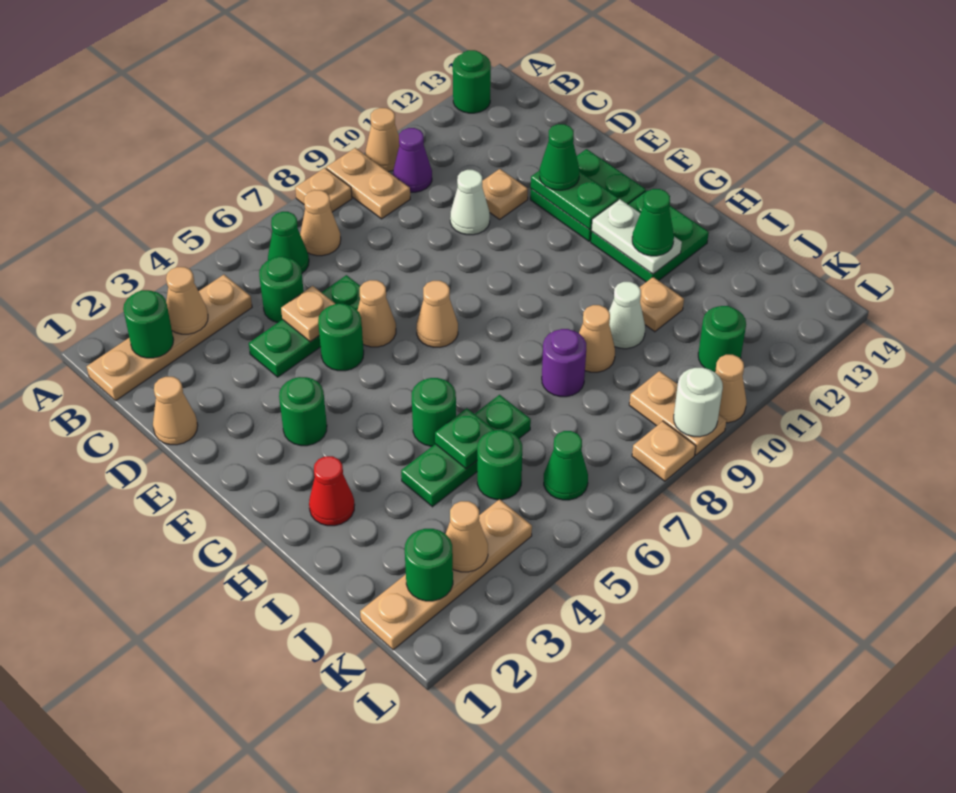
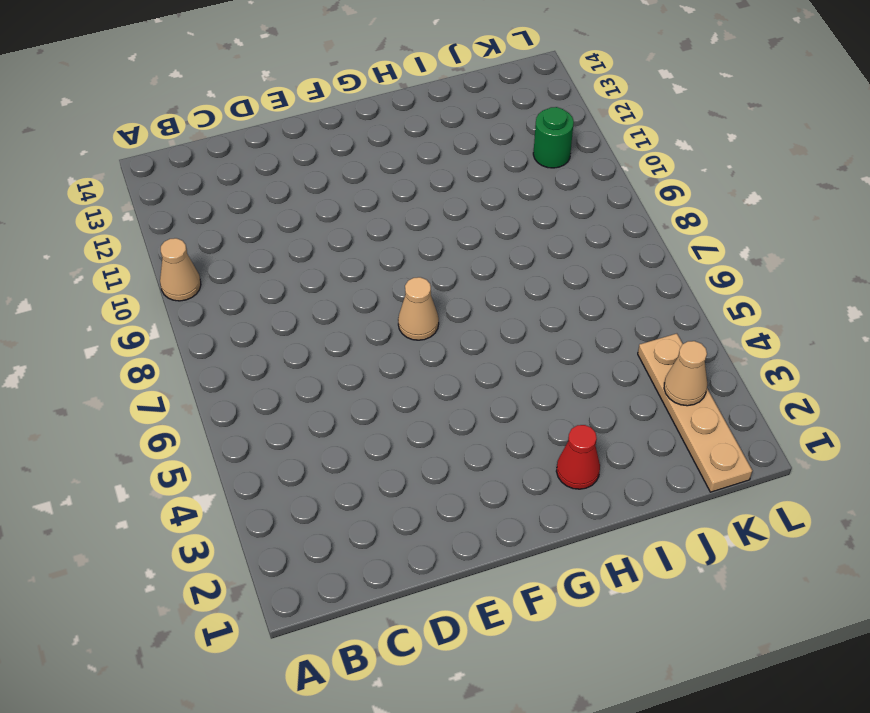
none -> tan plate A8 level 1
none -> tan plate A9:B9 level 1
none -> green round brick A13 level 1
none -> tan plate B1:B4 level 1

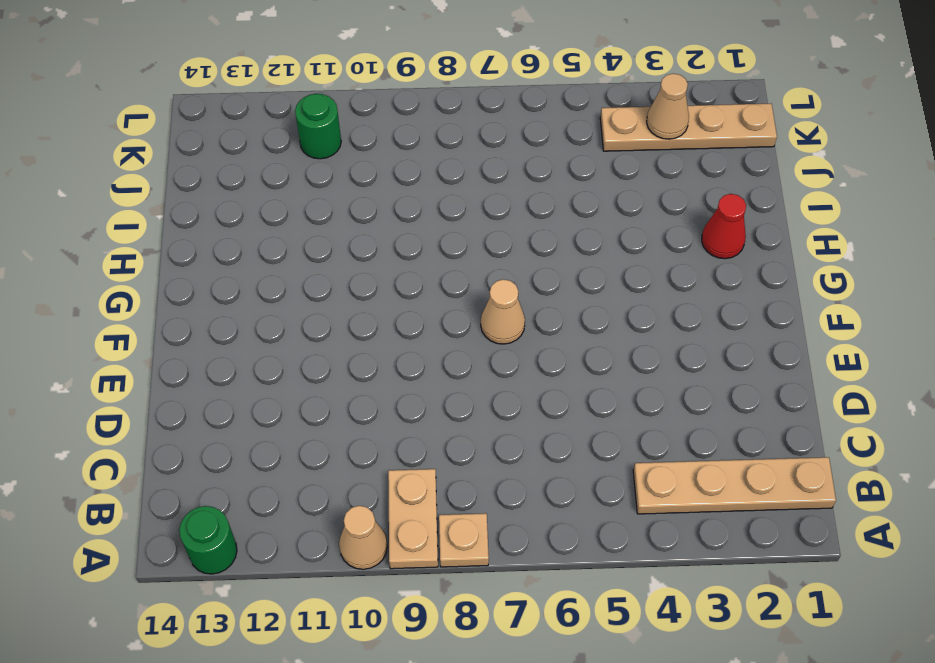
none -> green cone B6 level 1
none -> tan cone B7 level 1
none -> purple cone B10 level 1
none -> green round brick C5 level 1

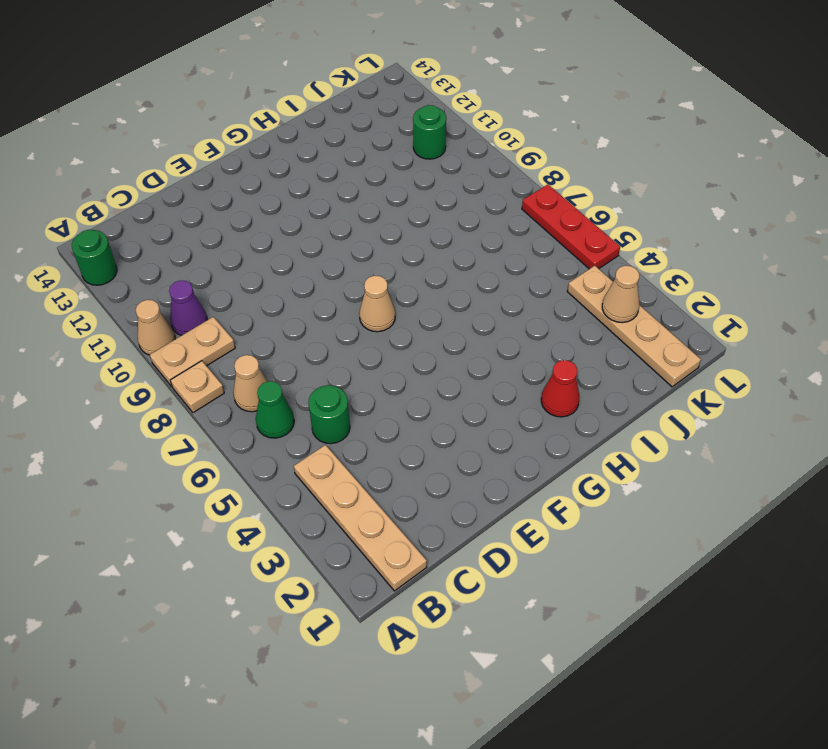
red plate L5:L7 level 1 -> none
none -> tan cone D1 level 1
none -> green plate D4:D6 level 1
none -> white cone D10 level 1
none -> tan plate D11 level 1

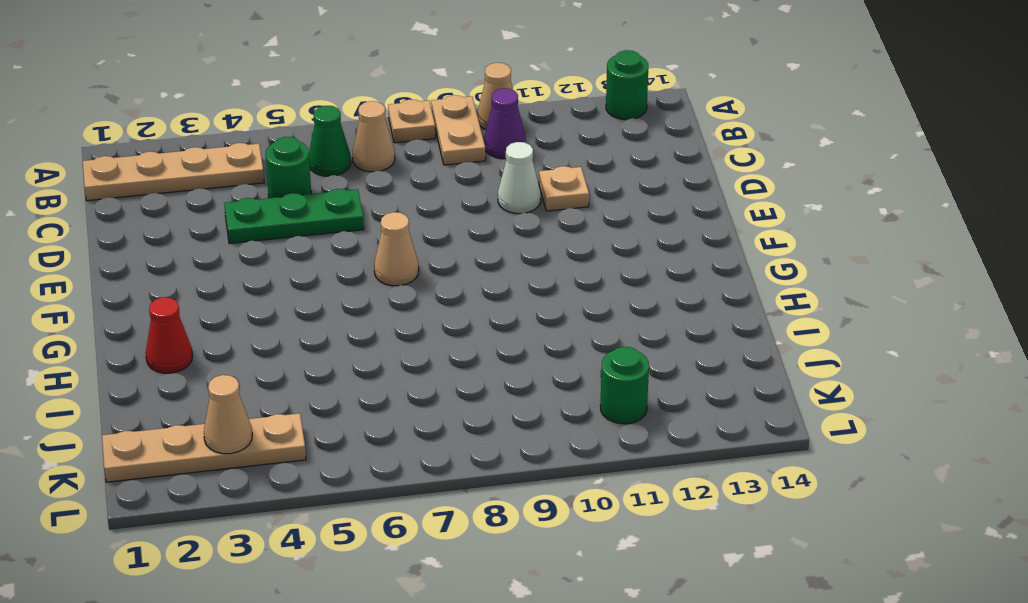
none -> tan cone D1 level 1
none -> green round brick E5 level 1
none -> tan cone E6 level 1
none -> green plate E12:F13 level 1

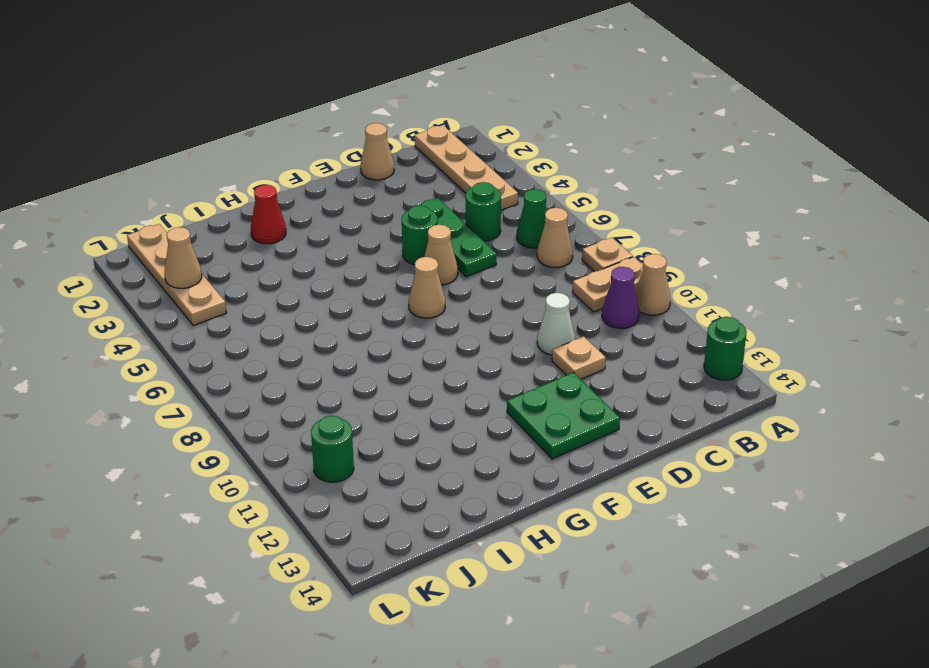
none -> green round brick F3 level 1
none -> green plate G12:H13 level 1
none -> green round brick H5 level 1
none -> green plate I4:I6 level 1

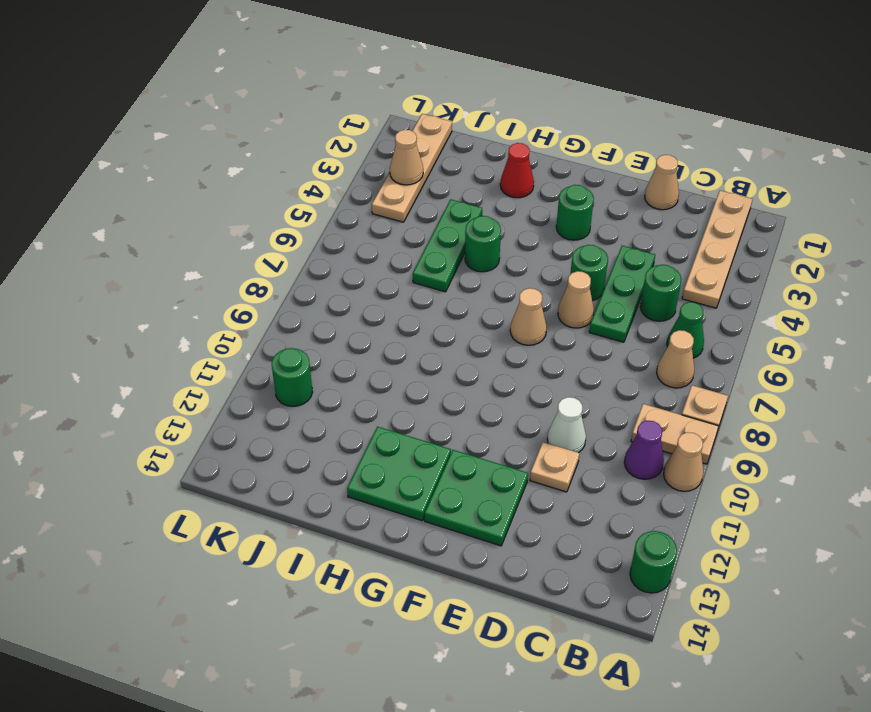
none -> purple round brick I8 level 1
none -> tan cone I9 level 1
none -> white cone I10 level 1
none -> tan plate I11 level 1

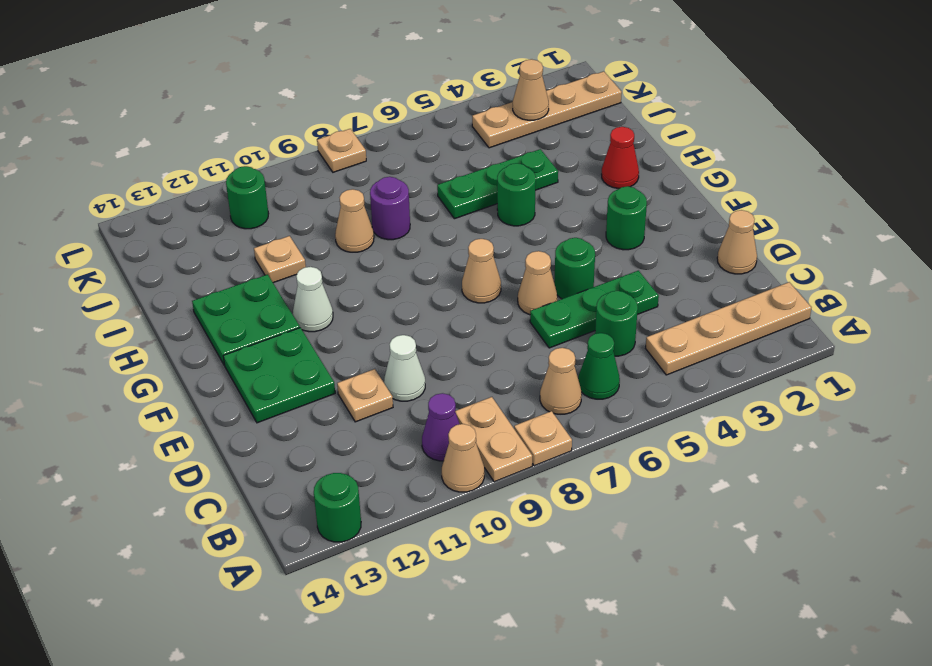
white cone G11 level 1 -> white cone I10 level 1
none -> green round brick J5 level 1
none -> green cone K6 level 1
none -> tan plate K9:L9 level 1
none -> tan cone L10 level 1

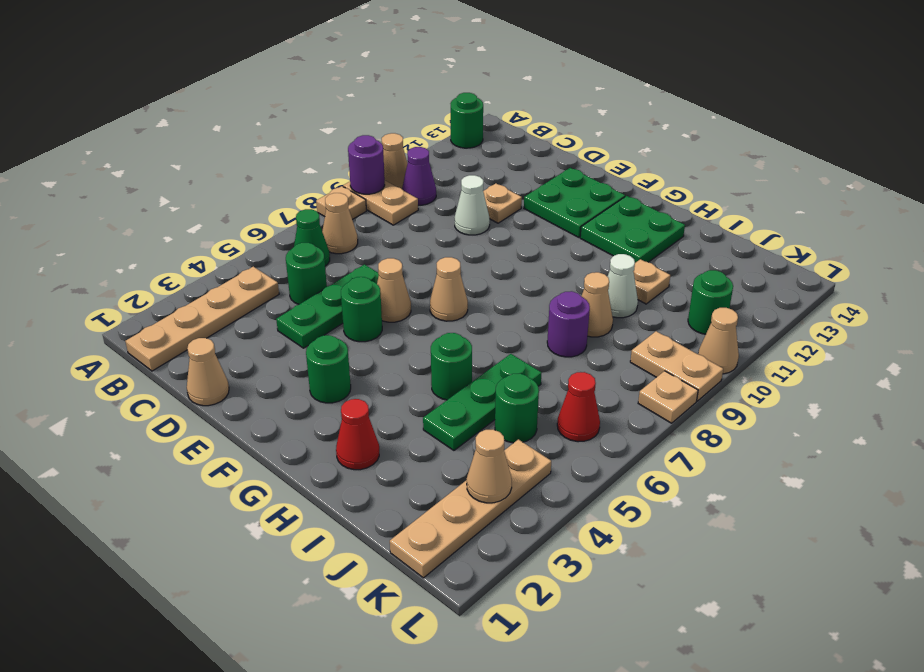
purple round brick A9 level 2 -> none
red cone K6 level 1 -> green cone K6 level 1
none -> green round brick B2 level 2
none -> tan cone B3 level 2
none -> tan plate D5 level 2
none -> green plate E12:F12 level 2

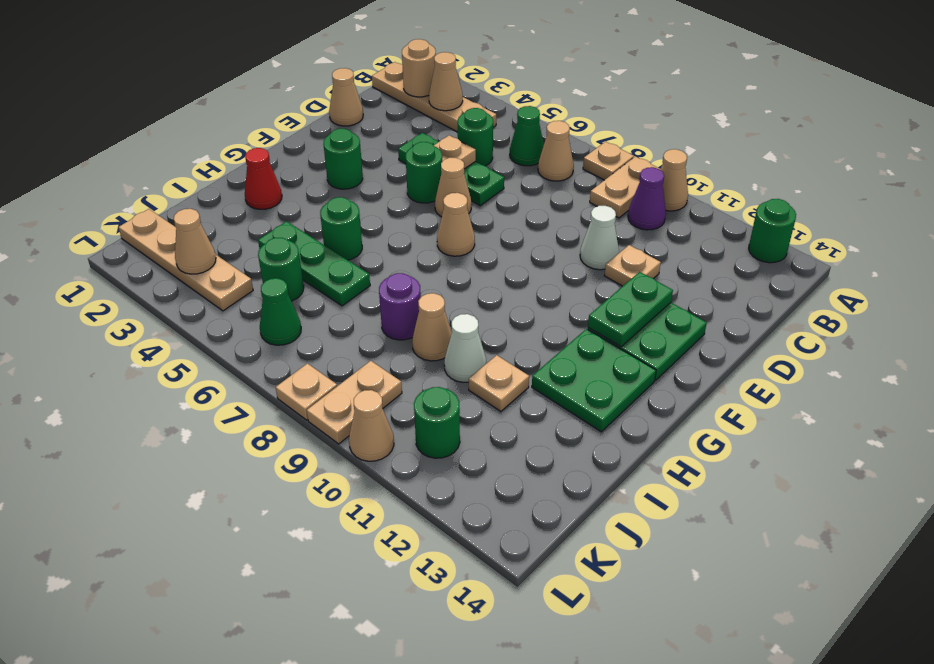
tan round brick B2 level 2 -> green round brick B2 level 2
none -> white plate G12:H12 level 2
none -> green plate I5 level 2
none -> green round brick K2 level 2
none -> white round brick L9 level 2

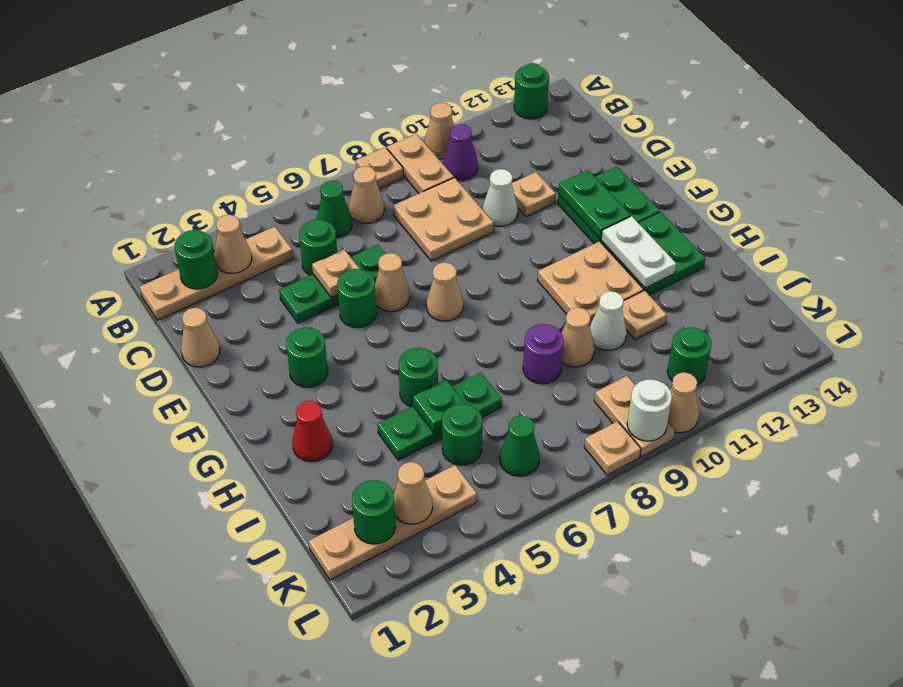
tan plate C8:D9 level 1 -> none
tan plate G10:H11 level 1 -> none
none -> green cone E12 level 3
none -> green cone H12 level 3

